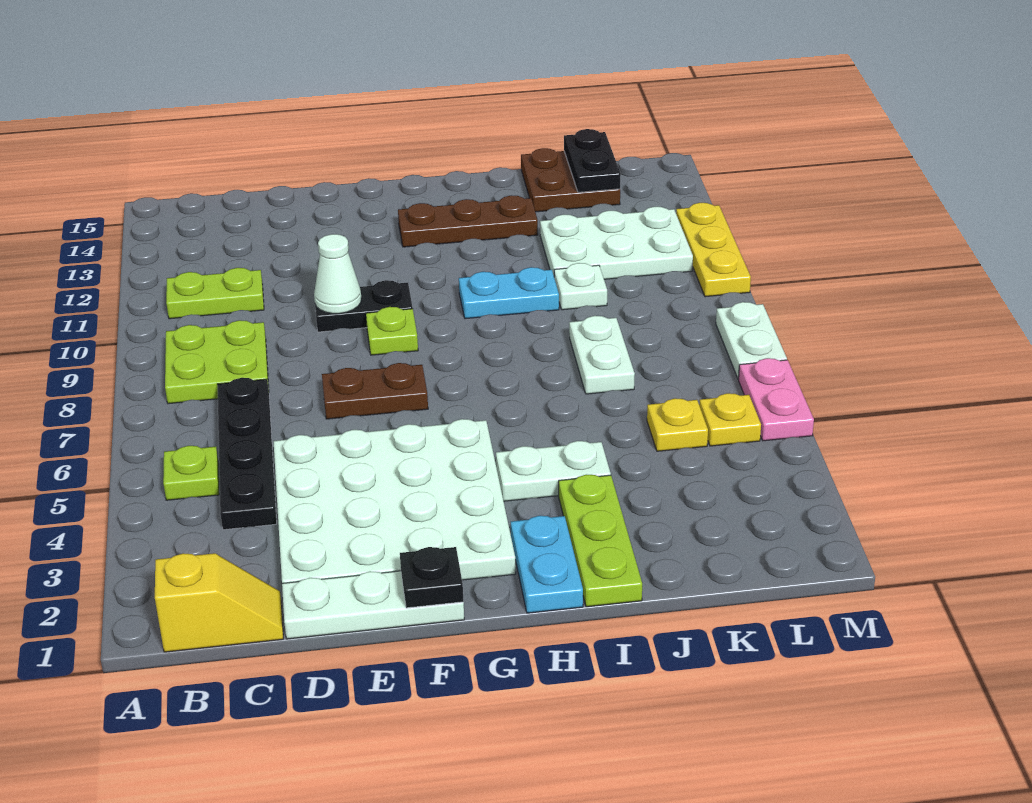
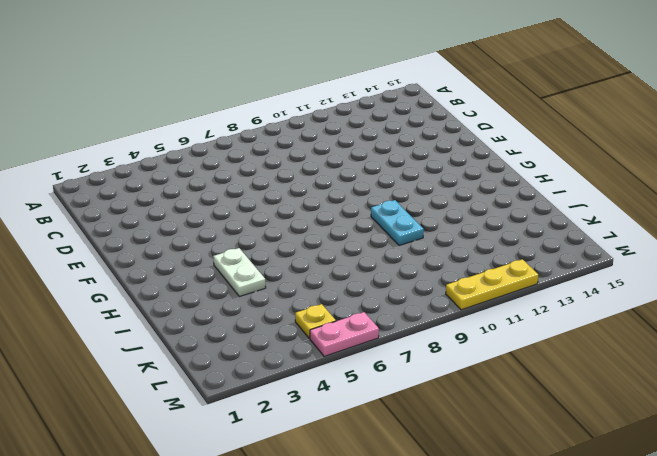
none -> yellow slope B1:C1 level 1 top B
none -> lime plate B5 level 1
none -> lime plate B8:C9 level 1

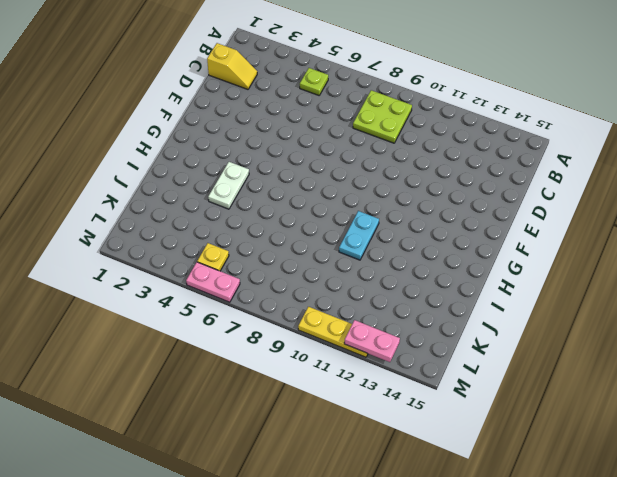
yellow slope C1:C2 level 1 top 1 -> yellow slope B1:C1 level 1 top B
pink plate M12:M13 level 2 -> none
none -> lime plate B11:C11 level 1
none -> black plate C4:C7 level 1
none -> white plate D1:F1 level 1

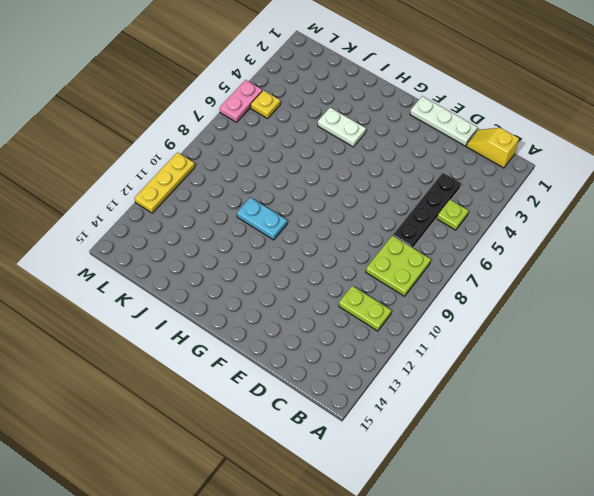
none -> white plate D2:G5 level 1
none -> brown plate E7:F7 level 1
none -> black plate E10:F10 level 1

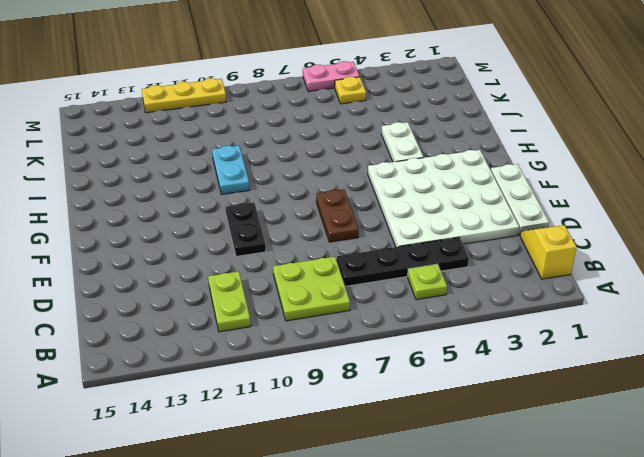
none -> lime plate F9 level 1
none -> brown plate G13:I13 level 1
none -> cyan plate H1:H2 level 1

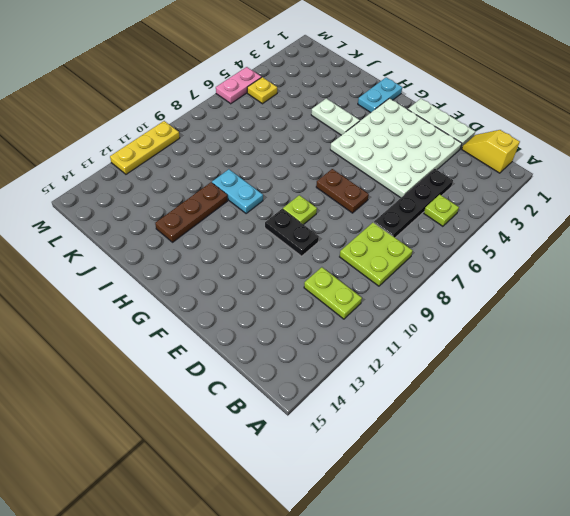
brown plate I11:I13 level 1 -> brown plate G13:I13 level 1
none -> lime plate I1:I3 level 1
none -> white plate J7:J8 level 1
none -> white plate J10 level 1

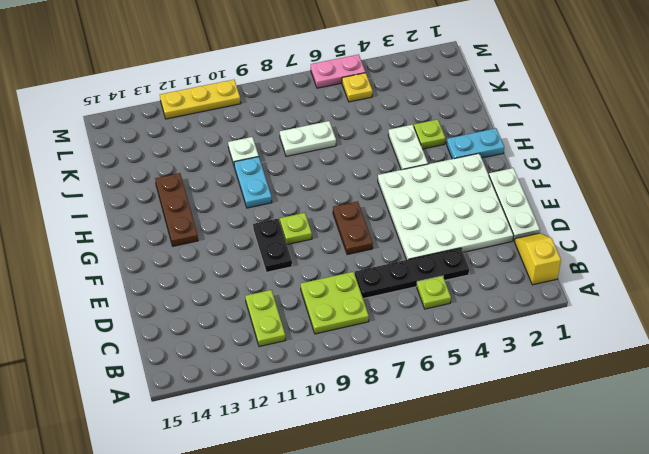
lime plate I3 level 1 -> lime plate I1:I3 level 1
none -> white plate J11:L12 level 1
none -> brown plate J14:K15 level 1
none -> yellow plate K5 level 1

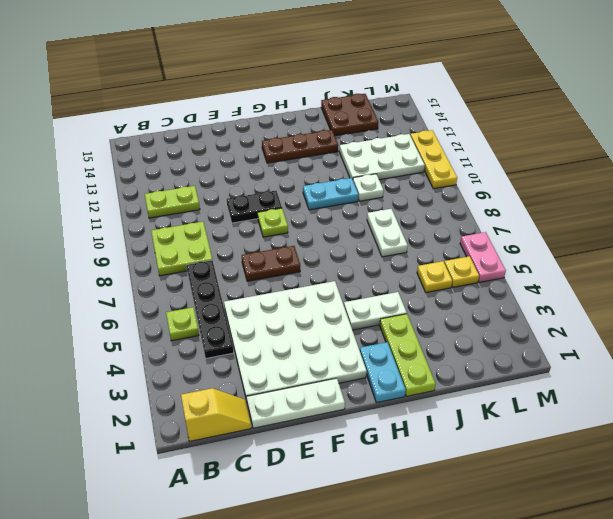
none -> white plate M7:M8 level 1
none -> white cone E10 level 2
none -> black plate F1 level 2

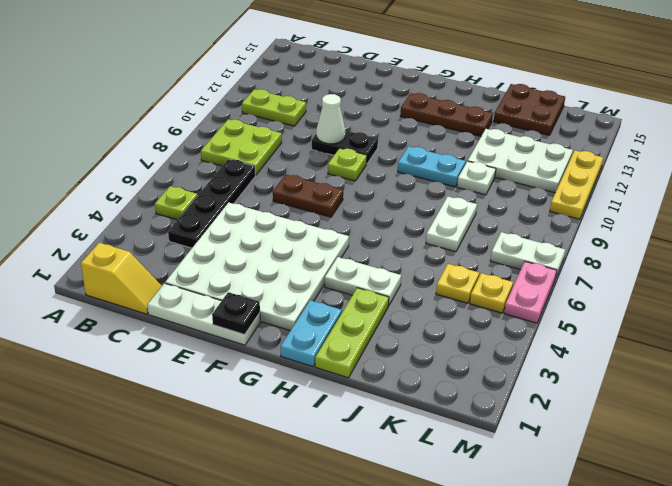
white plate L7:M7 level 1 -> white plate M7:M8 level 1
none -> black plate K14:K15 level 2

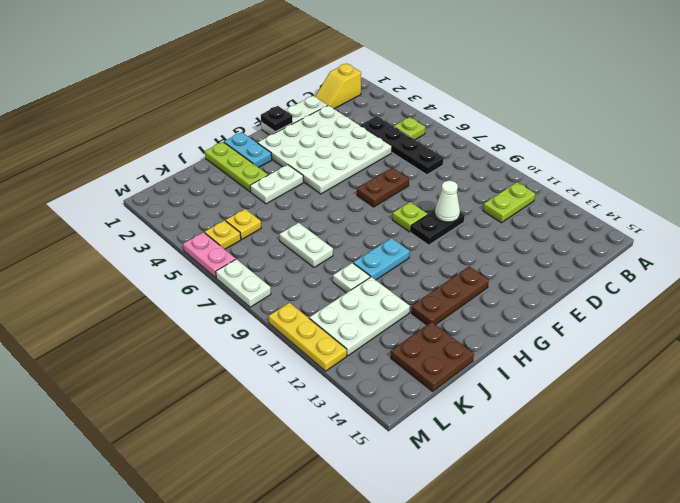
none -> lime plate B8:C9 level 1
none -> black plate K14:K15 level 2

